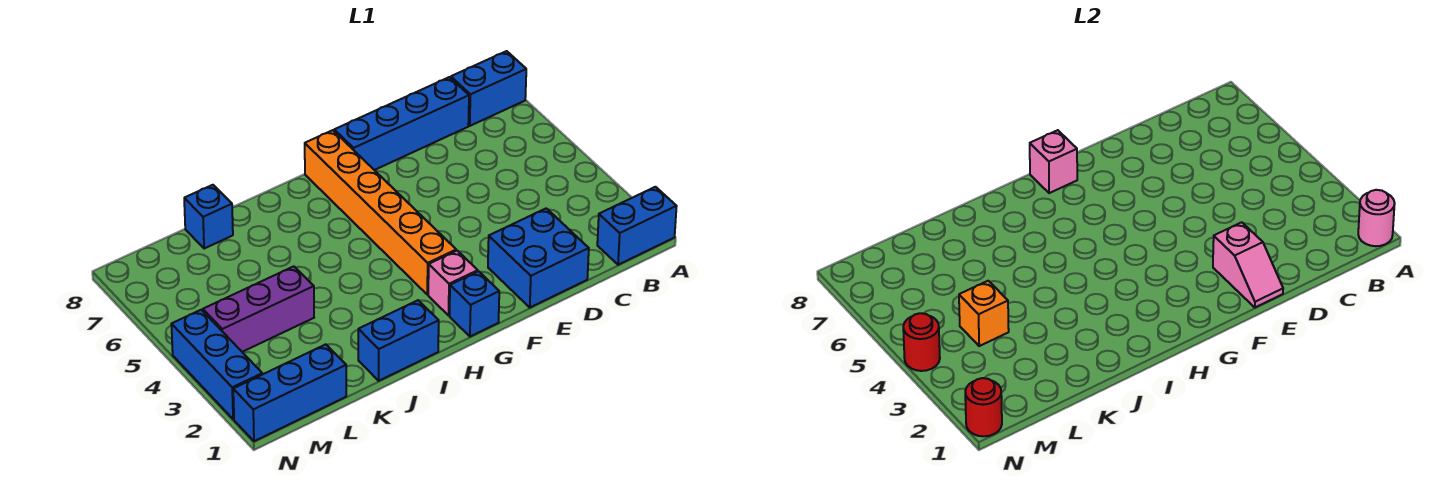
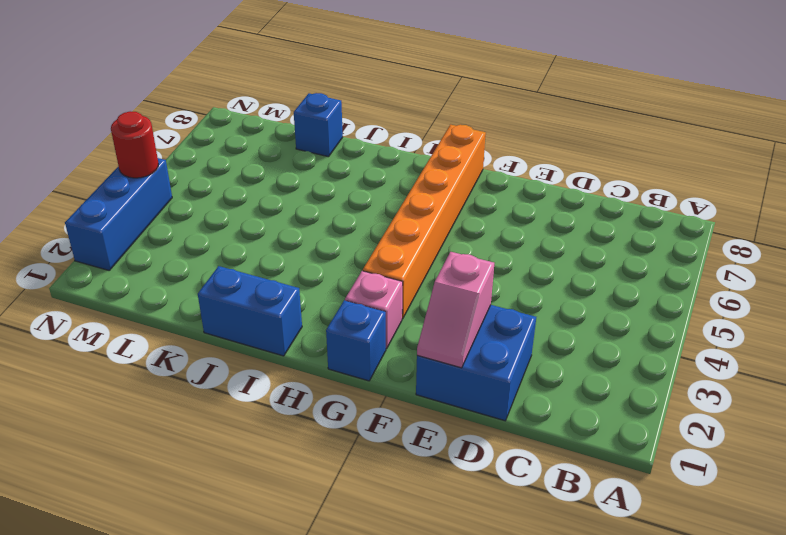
none -> blue brick A1:B1 level 1
none -> blue brick A8:B8 level 1
none -> blue brick C8:F8 level 1

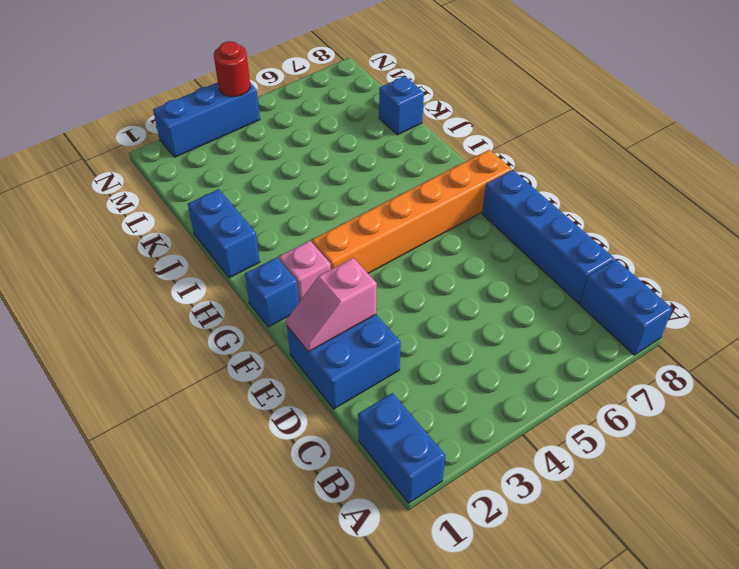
none -> purple brick K4:M4 level 1
none -> blue brick L1:N1 level 1
none -> pink round brick A1 level 2

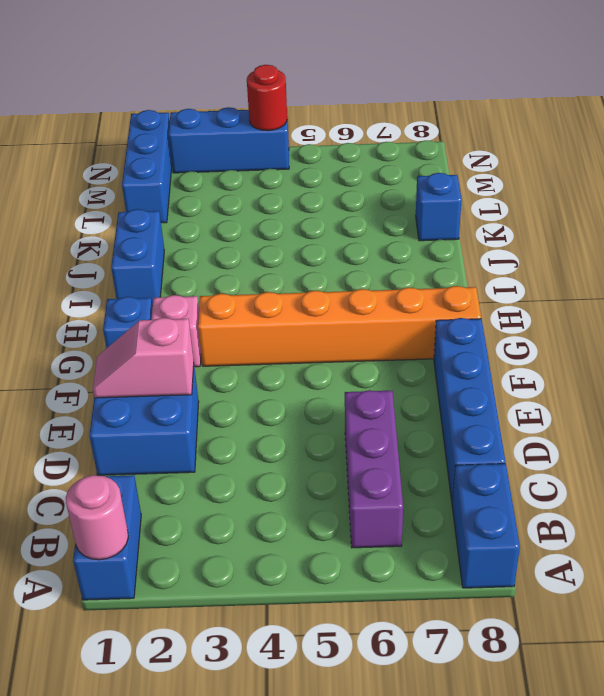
purple brick B6:D6 level 1 -> purple brick K4:M4 level 1
none -> pink brick G8 level 2
none -> orange brick L4 level 2
none -> red round brick N1 level 2

